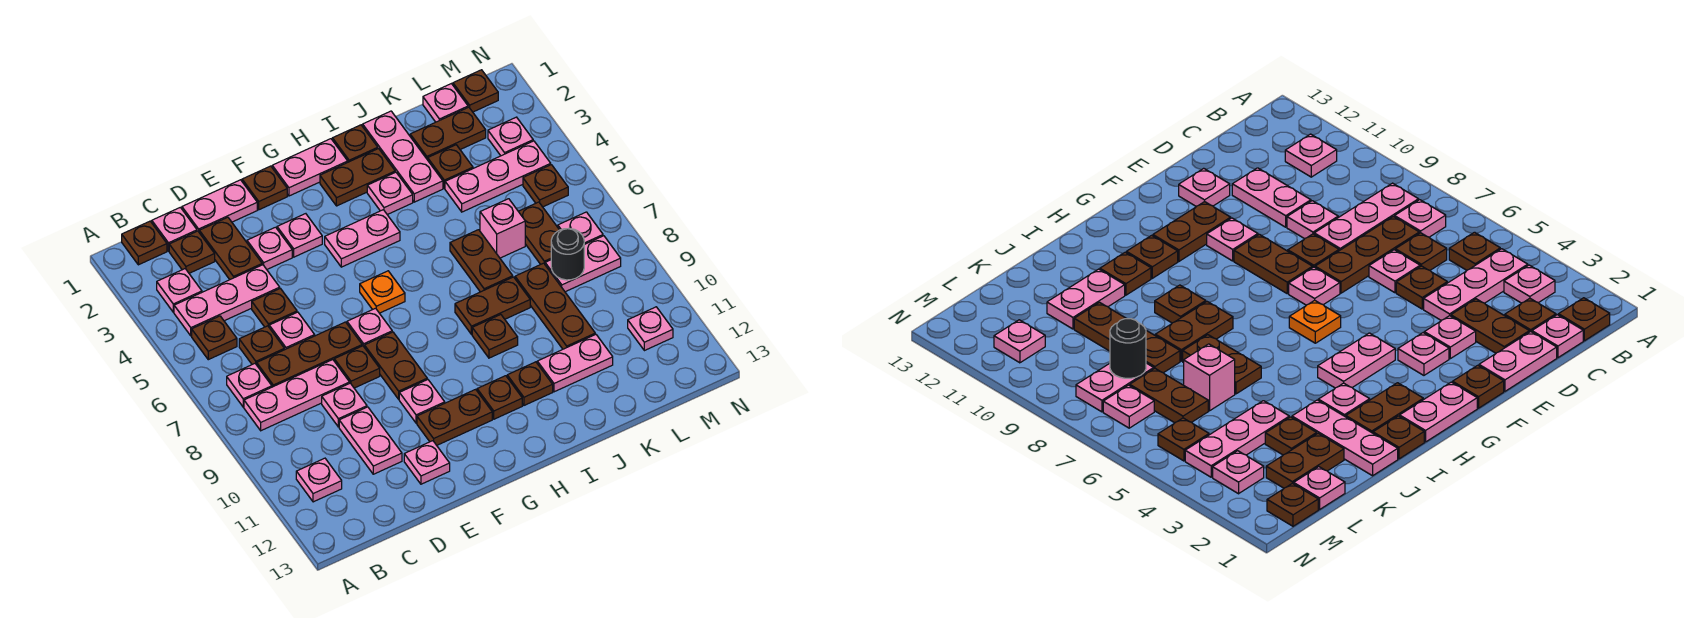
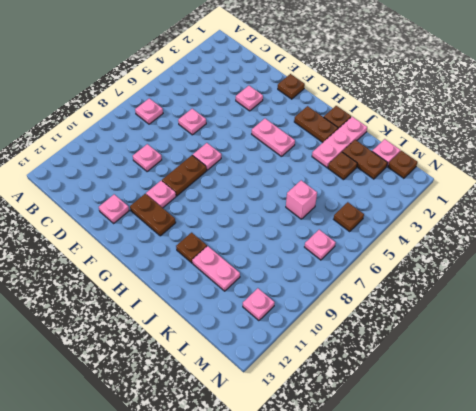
none -> brown plate B1 level 1
none -> pink plate B3 level 1
none -> pink plate B4:D4 level 1
none -> brown plate B5 level 1

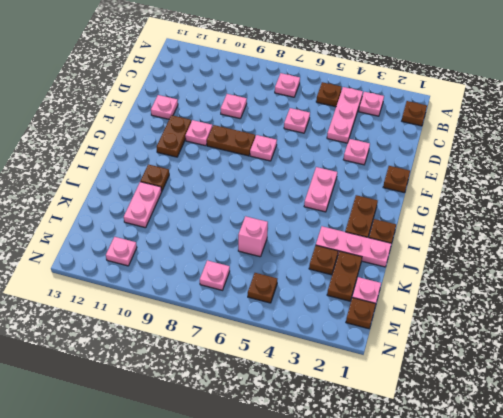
none -> pink plate B8:D8 level 1
none -> pink plate B11 level 1
none -> pink plate C1 level 1
none -> brown plate C2 level 1

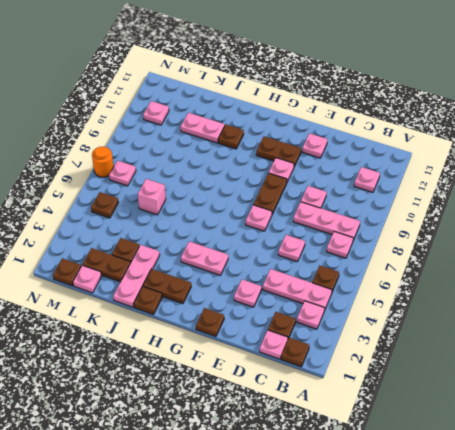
orange round brick N7 level 1 -> none
none -> brown plate C6 level 1
none -> brown plate C7:E7 level 1
none -> pink plate D1:E1 level 1
none -> brown plate D2:D3 level 1

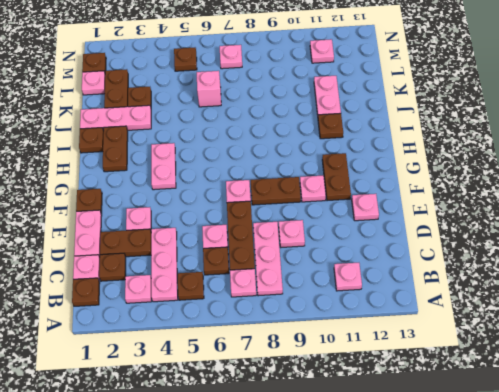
none -> brown plate D5 level 1
none -> pink plate D10:D11 level 1
none -> brown plate E8 level 1
none -> pink plate F3 level 1

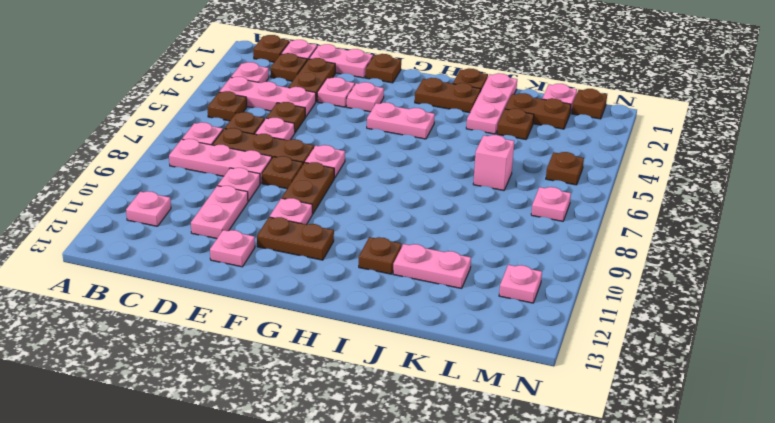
none -> pink plate G1:H1 level 1
none -> orange plate G6 level 1
none -> brown plate H11 level 1
none -> pink plate I3 level 1

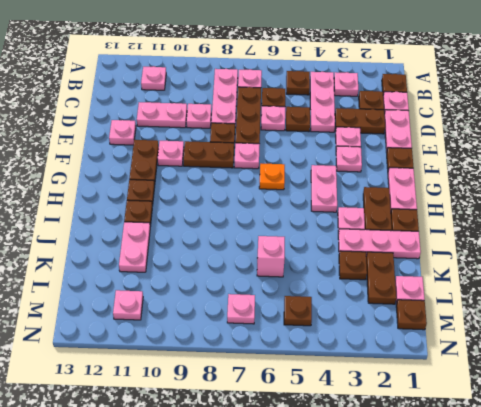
none -> brown plate I8:J8 level 1
none -> brown plate I9 level 1
none -> brown plate J6:J7 level 1
none -> pink plate K4:M4 level 1

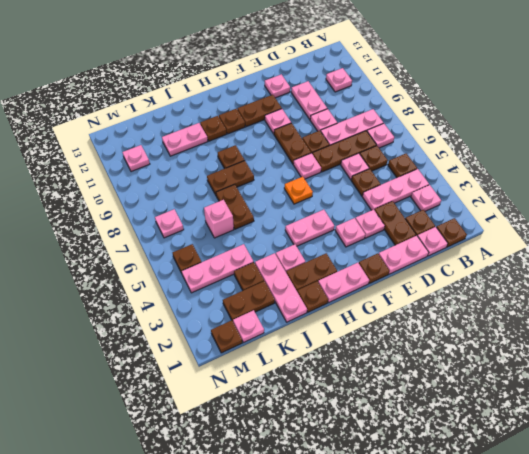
none -> brown plate K8:K10 level 1
none -> brown plate L6:L7 level 1
none -> pink plate L8:M8 level 1
none -> pink plate M3 level 1

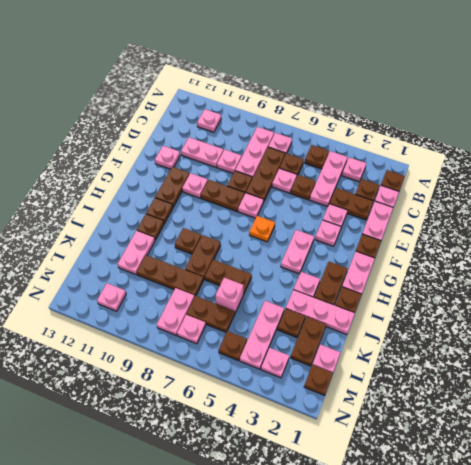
none -> black round brick L8 level 2

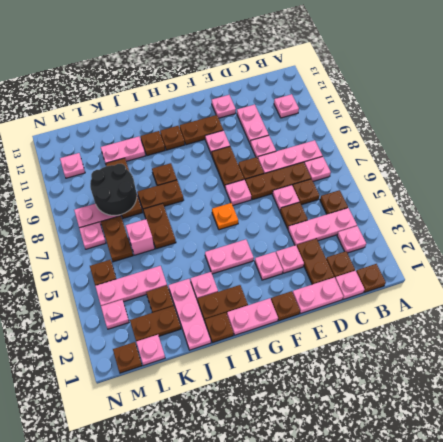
black round brick K8:L9 level 2 -> black round brick L8 level 2

